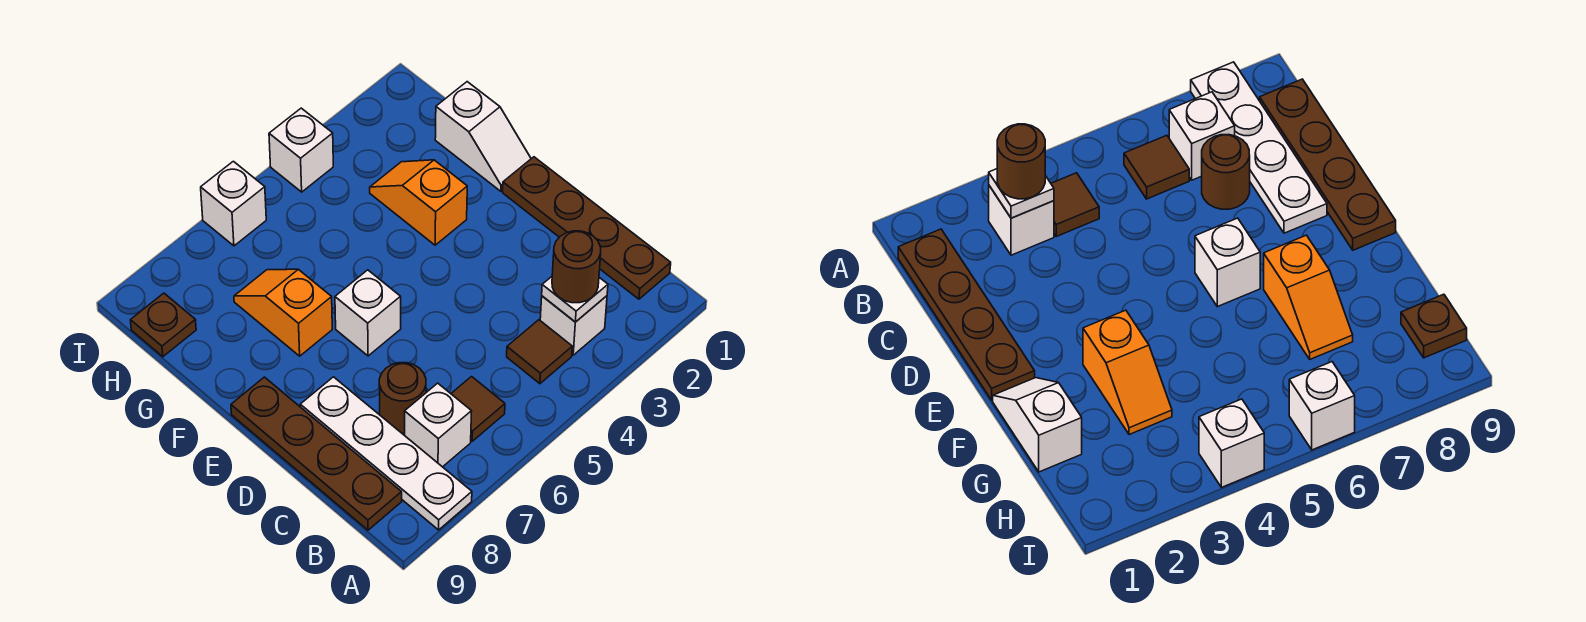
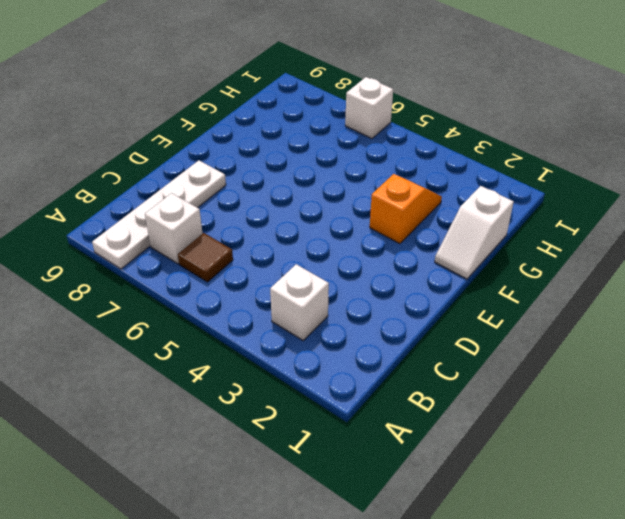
none -> brown plate B1:E1 level 1
none -> brown tile B4 level 1
none -> brown plate B9:E9 level 1

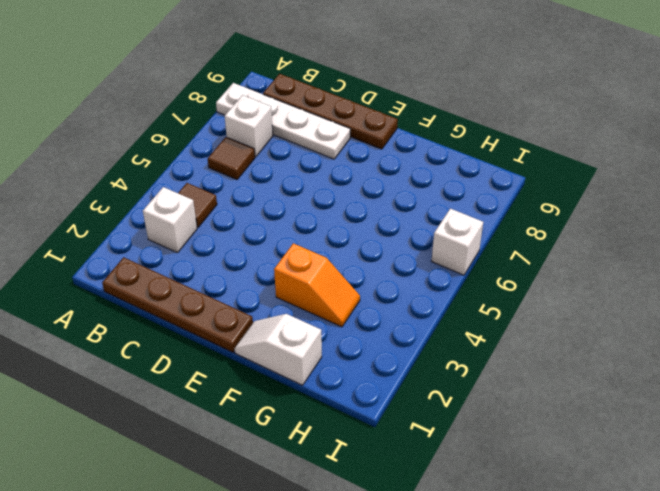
none -> brown round brick C7 level 1
none -> white brick E6 level 1
none -> orange slope F7:G7 level 1 top F

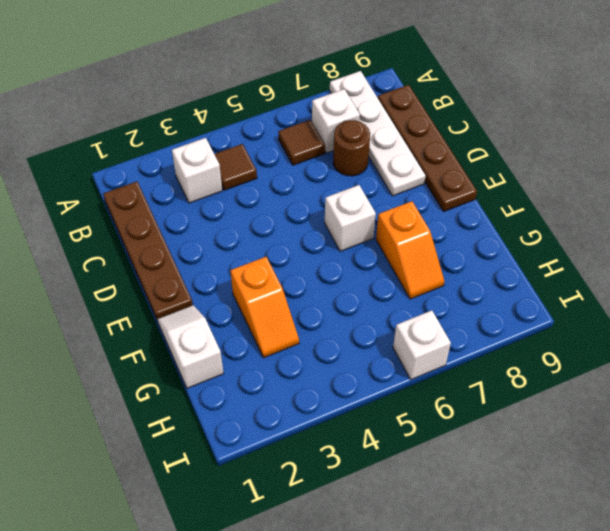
none -> brown plate H9 level 1
none -> white brick I4 level 1
none -> white plate B3 level 2

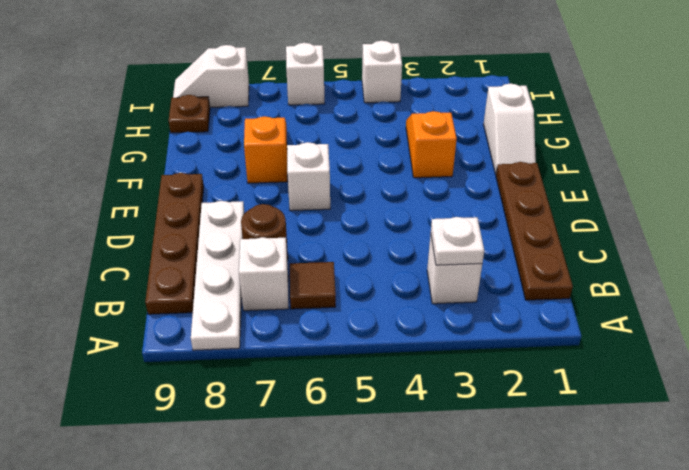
white slope I8:I9 level 1 top 8 -> none
none -> brown tile B4 level 1
none -> brown round brick B3 level 3

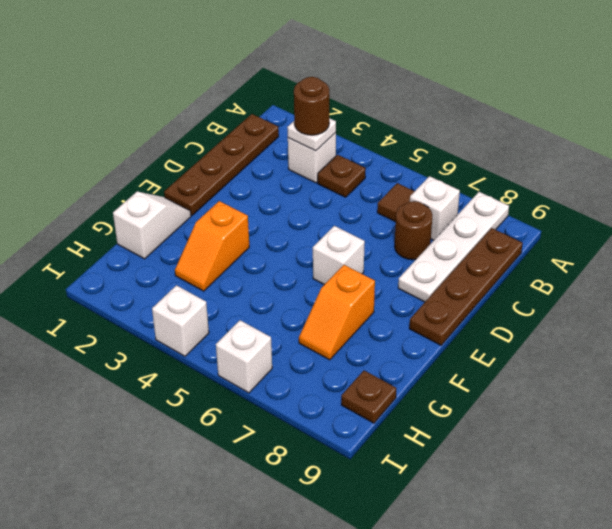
brown plate B4 level 1 -> brown tile B4 level 1

